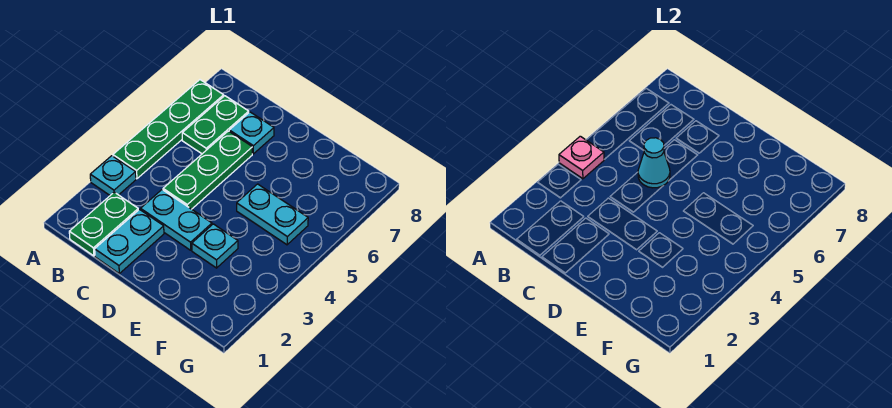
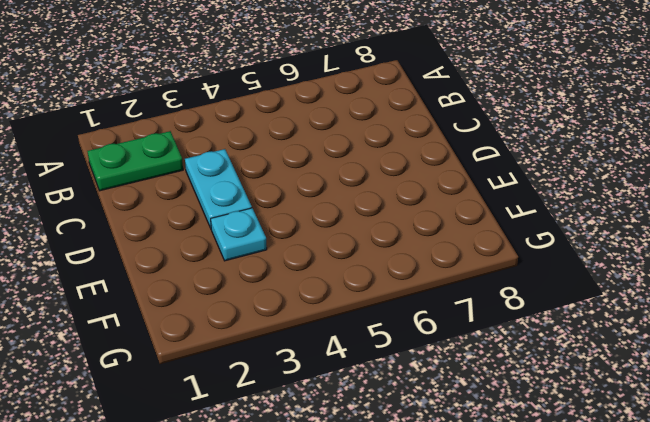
none -> cyan plate A3 level 1
none -> green plate A4:A7 level 1
none -> green plate B6:B7 level 1

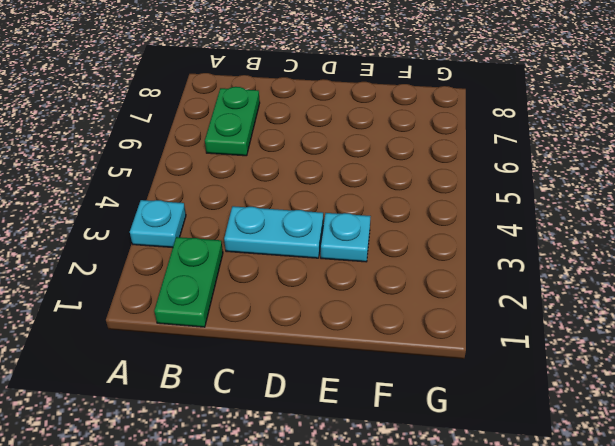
none -> green plate A4:A7 level 1
none -> cyan plate C1:C2 level 1
none -> green plate C4:C6 level 1

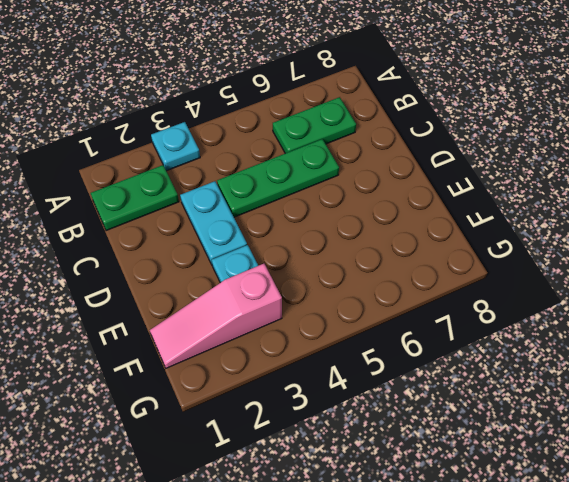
pink slope F1:F3 level 1 top 3 -> none
none -> green plate A4:A7 level 1
none -> cyan plate C1:C2 level 1
none -> cyan plate C7 level 1

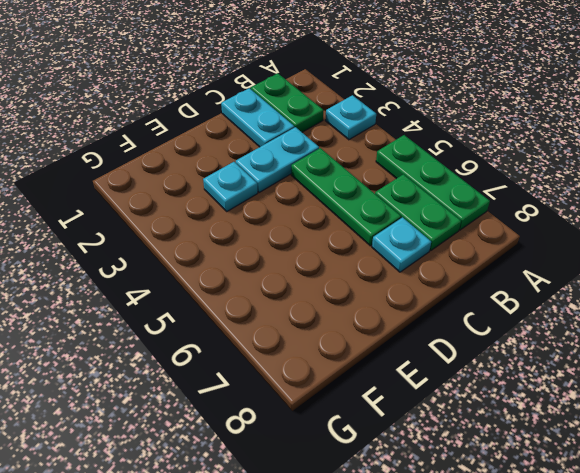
green plate A5:A7 level 1 -> green plate A4:A7 level 1
none -> cyan plate E5:F5 level 1
none -> pink plate A4 level 2
none -> cyan cone C5 level 2

